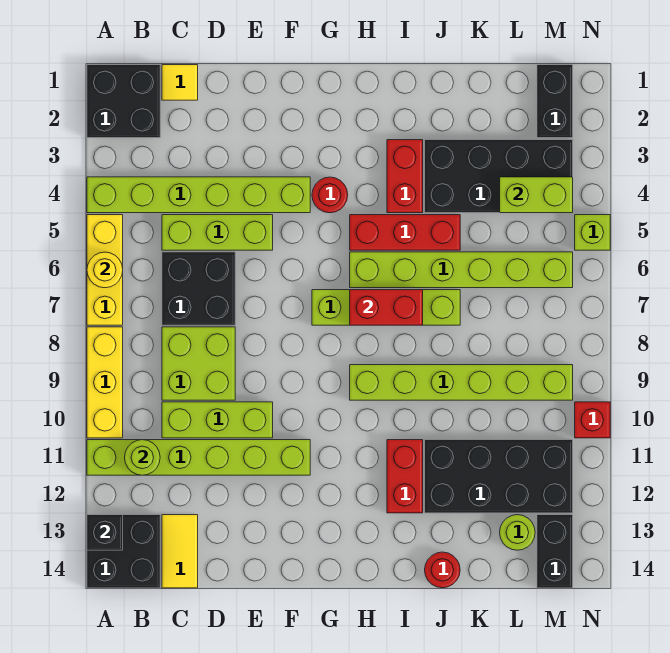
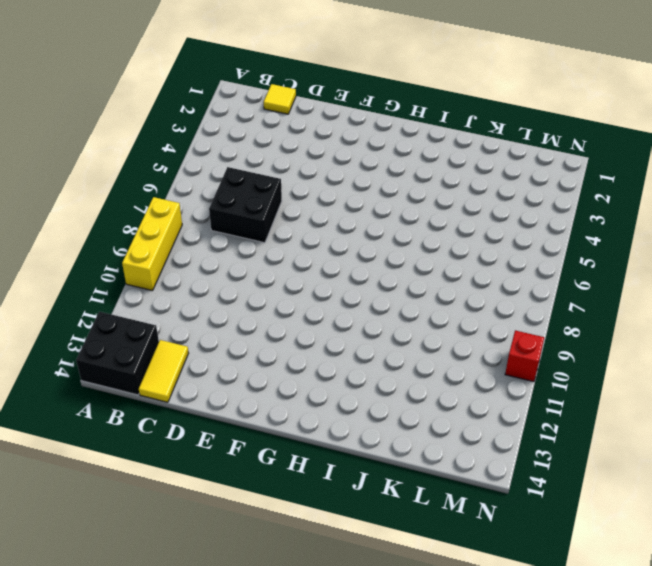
none -> black brick A1:B2 level 1
none -> lime brick A4:F4 level 1
none -> yellow brick A5:A7 level 1
none -> lime brick A11:F11 level 1

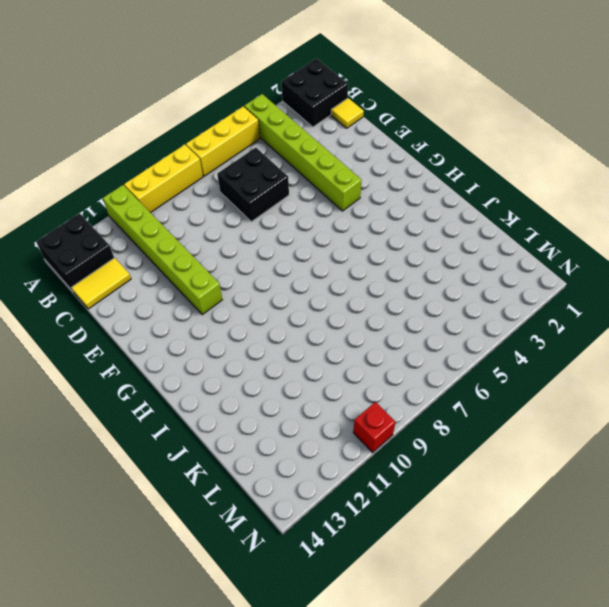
none -> lime brick C5:E5 level 1
none -> lime brick C8:D9 level 1
none -> lime brick C10:E10 level 1
none -> red round brick G4 level 1

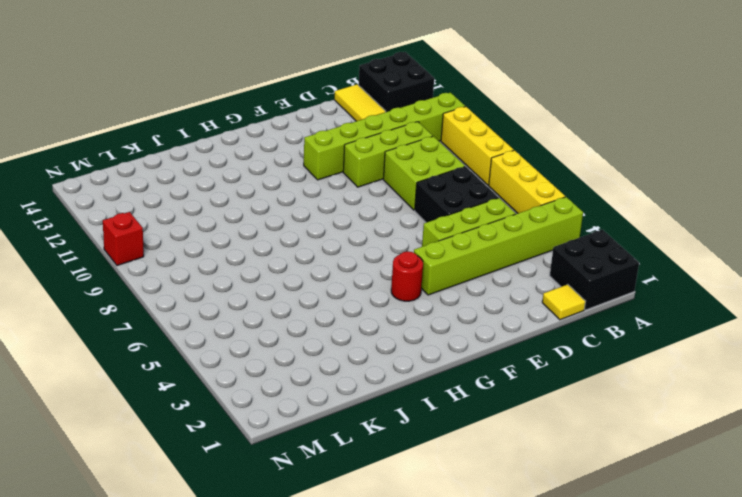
none -> lime brick G7:J7 level 1
none -> red brick H5:J5 level 1
none -> lime brick H6:M6 level 1
none -> lime brick H9:M9 level 1

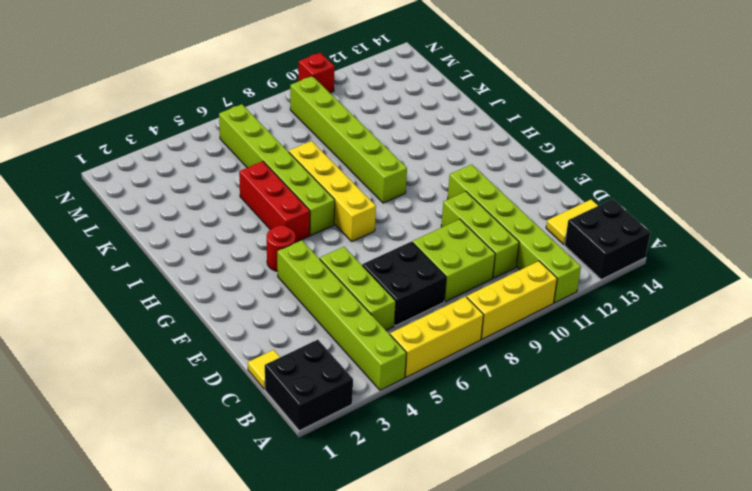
yellow brick G7:J7 level 1 -> lime brick G7:J7 level 1
none -> red brick I3:I4 level 1
none -> red brick I11:I12 level 1
none -> black brick J3:M4 level 1
none -> black brick J11:M12 level 1

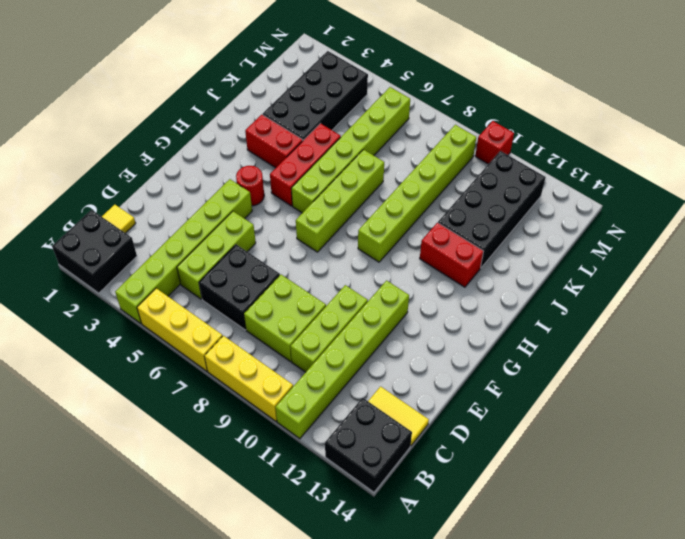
none -> red round brick J14 level 1
none -> lime round brick L13 level 1
none -> black brick M1:M2 level 1
none -> black brick M13:M14 level 1

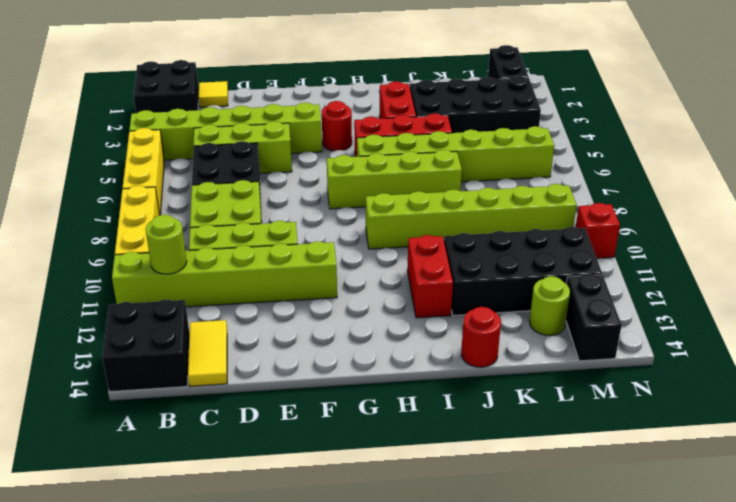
none -> lime brick N5 level 1
none -> yellow round brick A6 level 2
none -> black brick A13 level 2
none -> red brick H7:I7 level 2

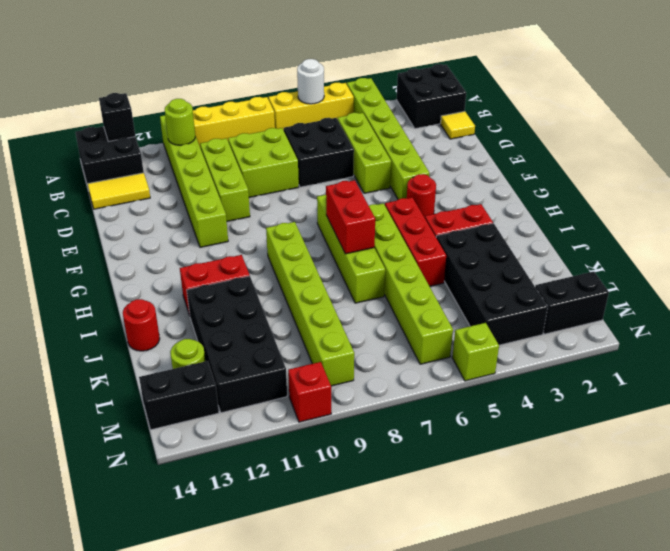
white round brick A6 level 2 -> yellow round brick A6 level 2
none -> lime brick L4:M4 level 2

